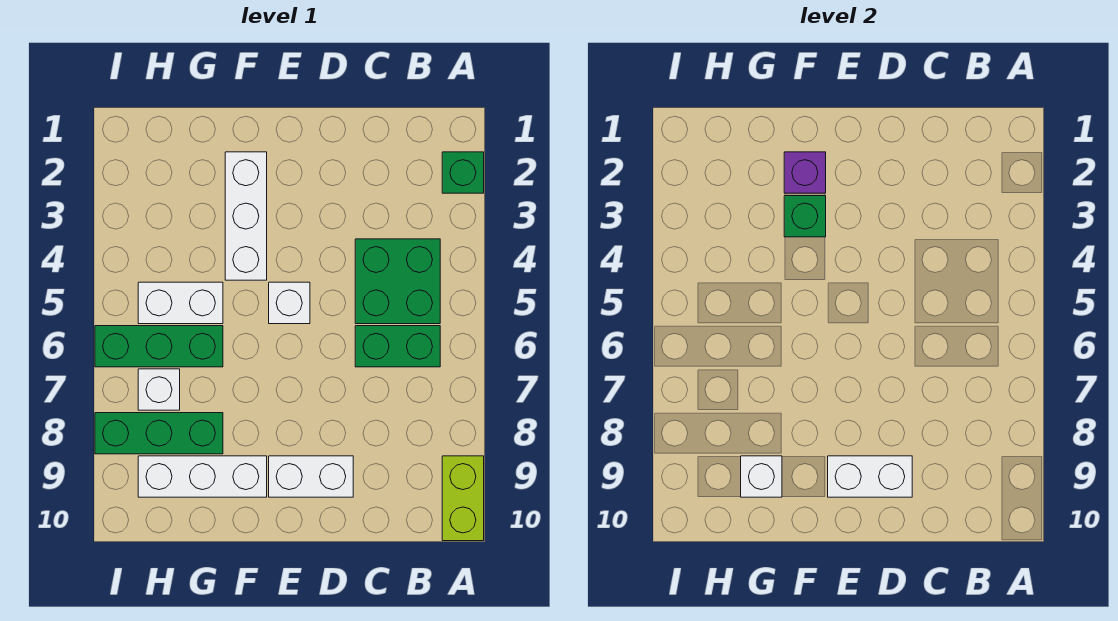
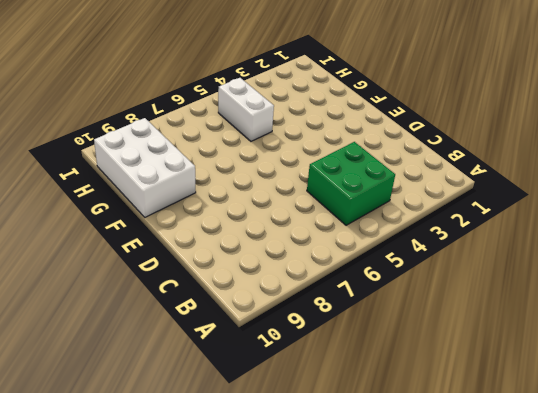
white brick F9:H10 level 1 -> white brick F9:H9 level 1
none -> green brick A2 level 1
none -> lime brick A9:A10 level 1
none -> green brick B6:C6 level 1

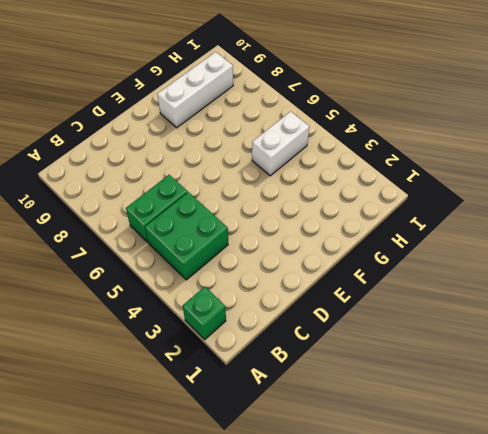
none -> lime brick A9:A10 level 1
none -> white brick D9:E9 level 1
none -> white brick E5 level 1

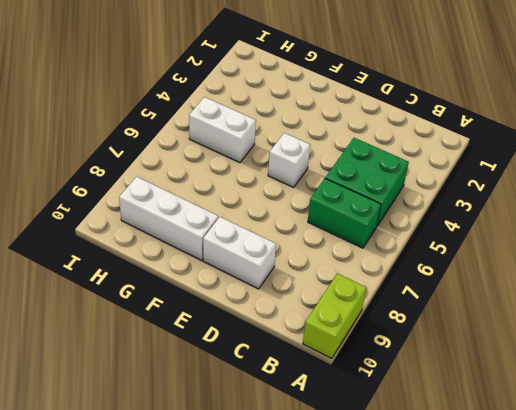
none -> green brick A2 level 1
none -> white brick F2:F4 level 1
none -> green brick G6:I6 level 1

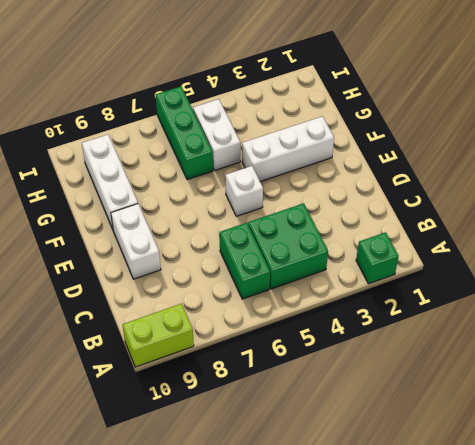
none -> green brick G8:I8 level 1
none -> white brick H7 level 1
none -> white brick D9:E9 level 2

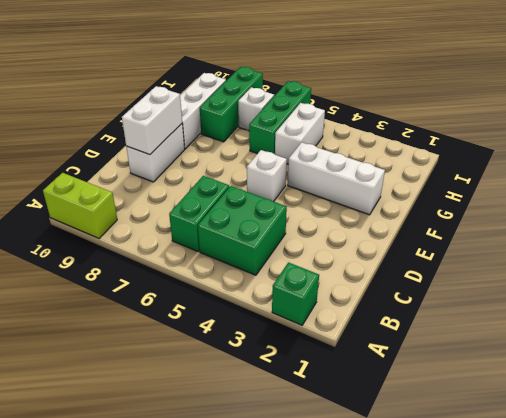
none -> purple brick F2 level 2
none -> green brick F3 level 2
none -> white brick G9 level 2

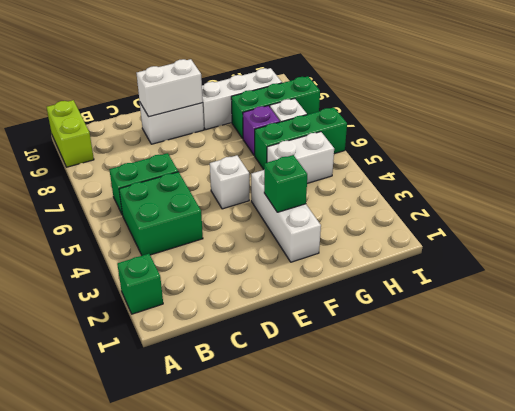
purple brick G7 level 1 -> purple brick F2 level 2
none -> white brick G9 level 2

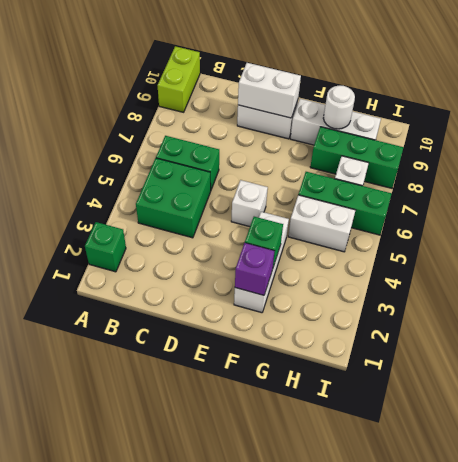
white round brick G9 level 2 -> white brick G9 level 2

